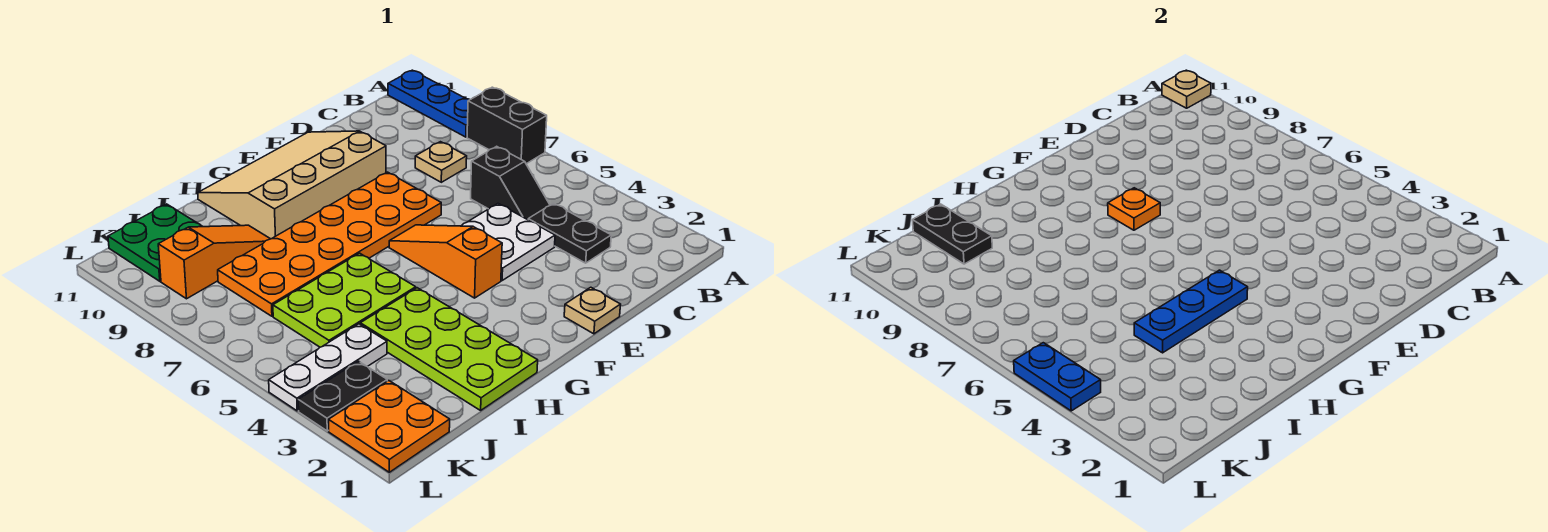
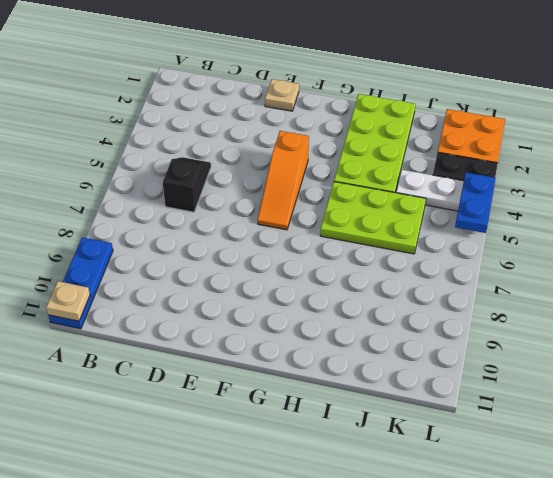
none -> black brick A7:A8 level 1
none -> black plate C3:C4 level 1
none -> tan plate C8 level 1

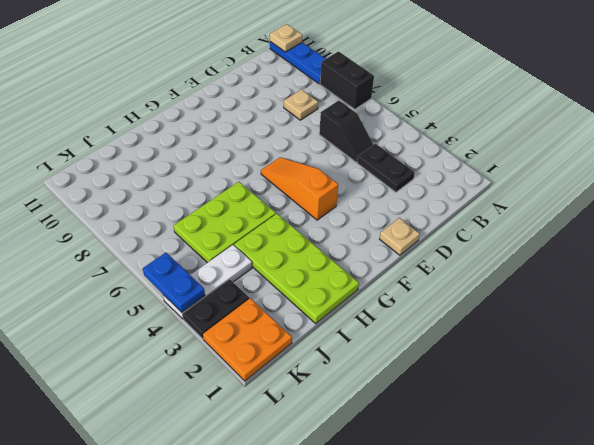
none -> white plate D4:E5 level 1
none -> orange plate E7:J8 level 1
none -> tan slope E9:H11 level 1 top 9

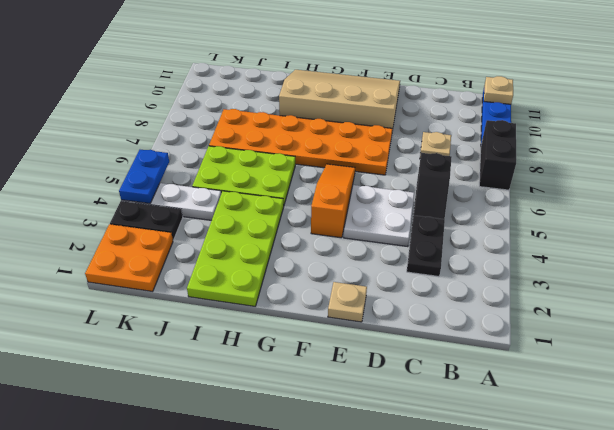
none -> orange slope I9:K9 level 1 top K
none -> green plate J10:K11 level 1
none -> orange plate F8 level 2

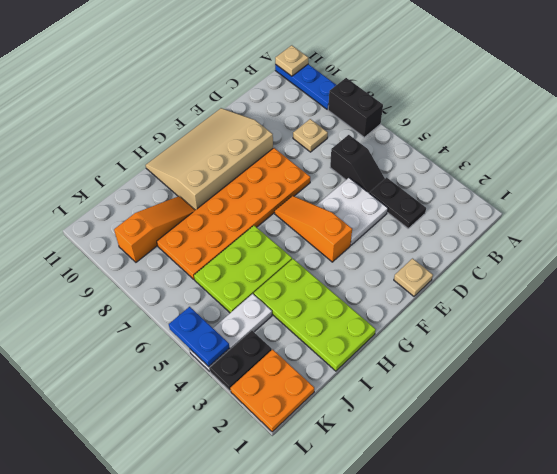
none -> green plate J10:K11 level 1
none -> orange plate F8 level 2
none -> blue plate G4:I4 level 2

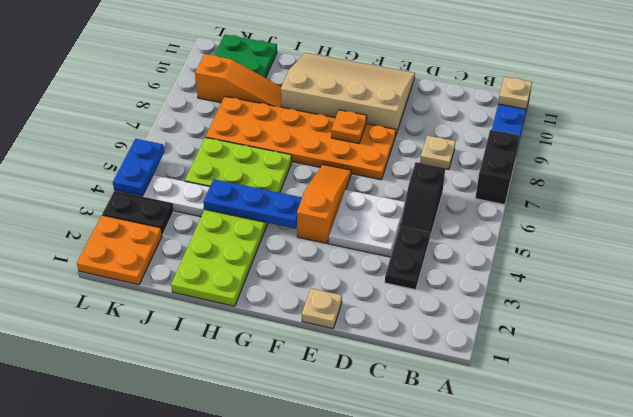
none -> black plate J10:J11 level 2

